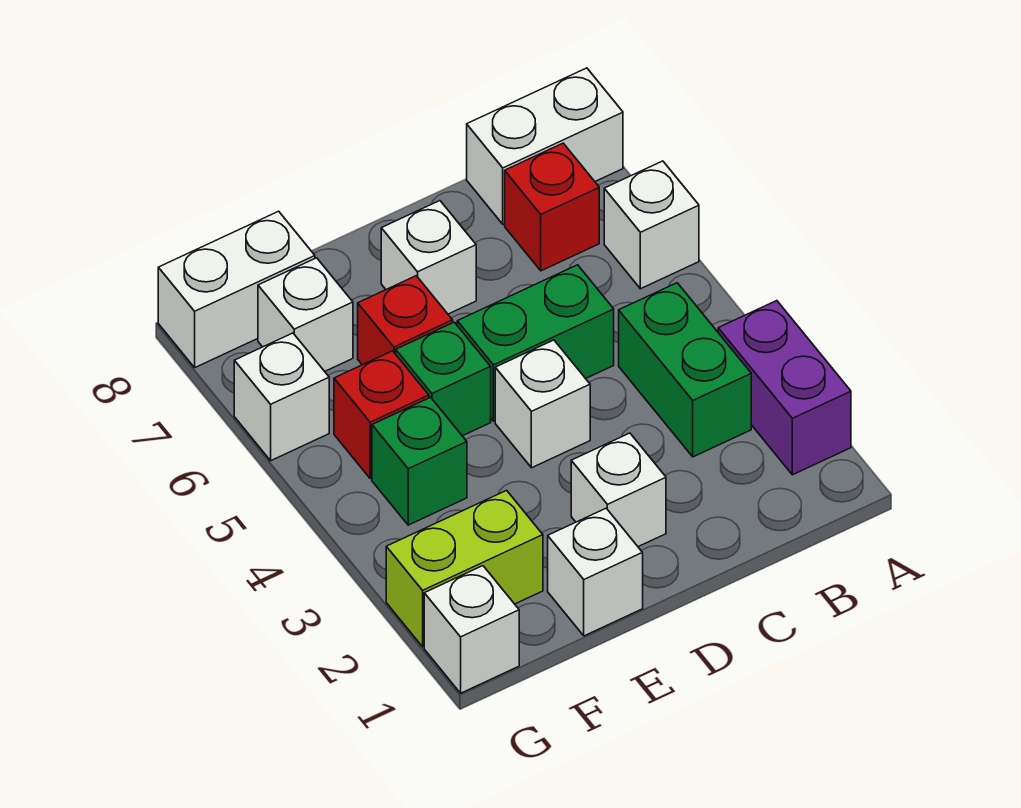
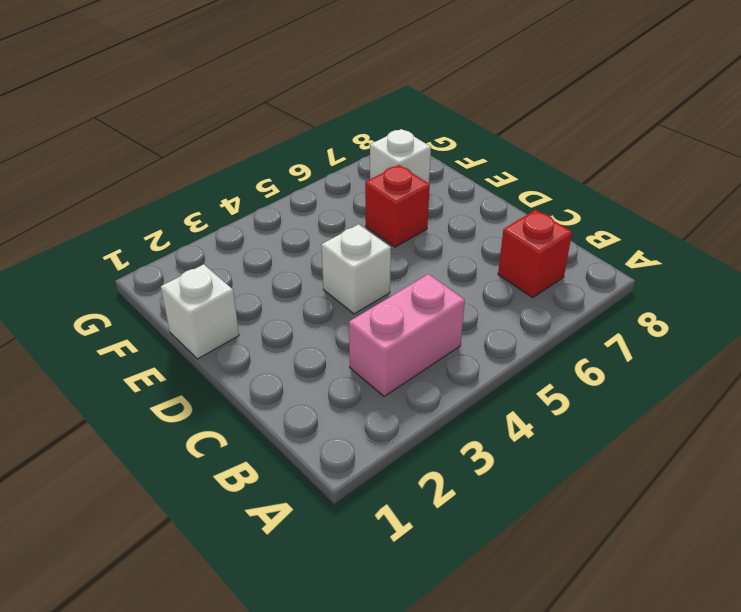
pink brick B3:B4 level 1 -> green brick B3:B4 level 1
none -> purple brick A2:A3 level 1
none -> white brick A6 level 1
none -> white brick A8:B8 level 1

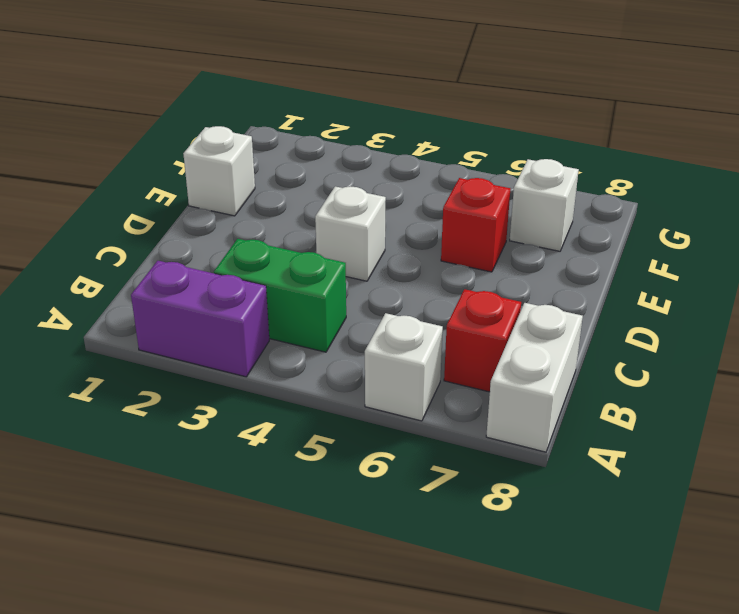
none -> green brick C5:D5 level 1
none -> white brick D2 level 1
none -> white brick D7 level 1

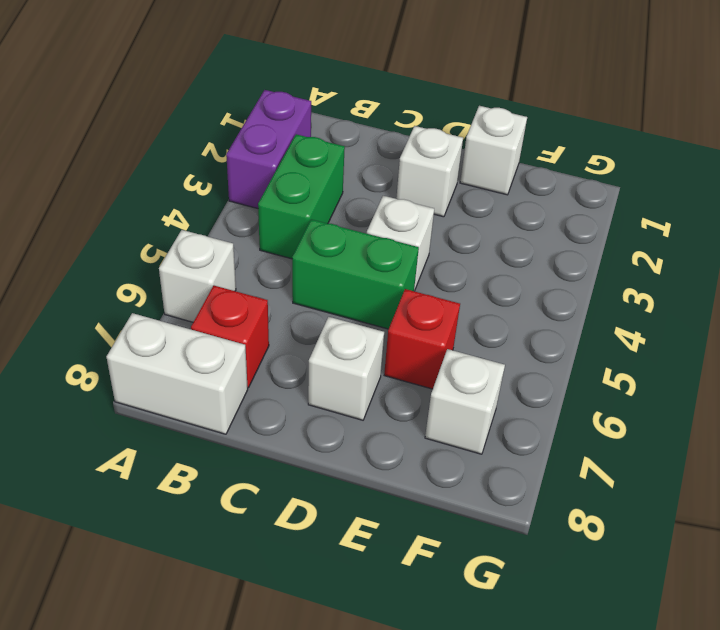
none -> green brick E5 level 1
none -> lime brick F2:G2 level 1
none -> green brick F4 level 1

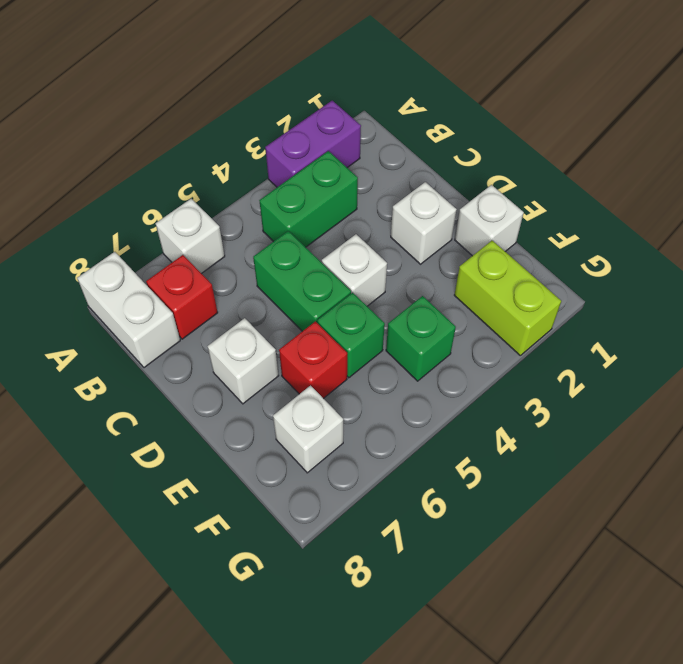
none -> red brick F5 level 1
none -> white brick F8:G8 level 1
none -> white brick G1 level 1

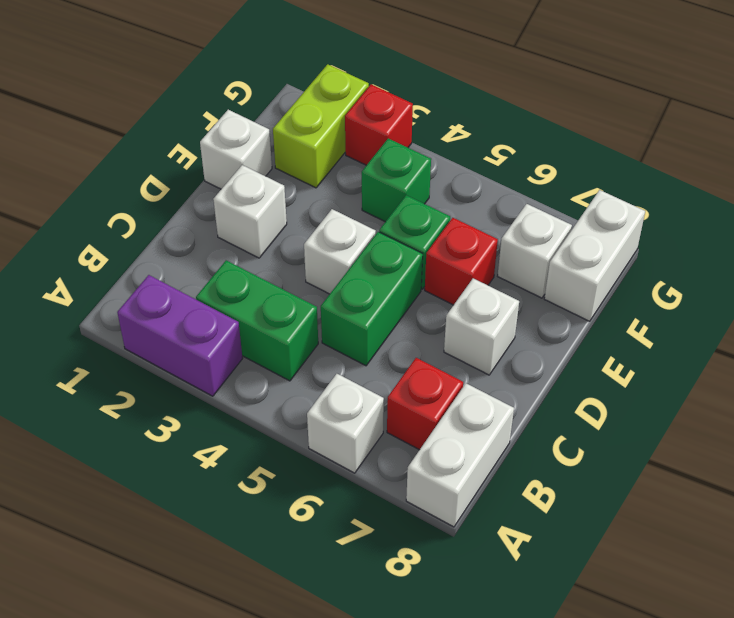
red brick G3 level 1 -> red brick F5 level 1
none -> white brick G1 level 1
none -> white brick G6 level 1

